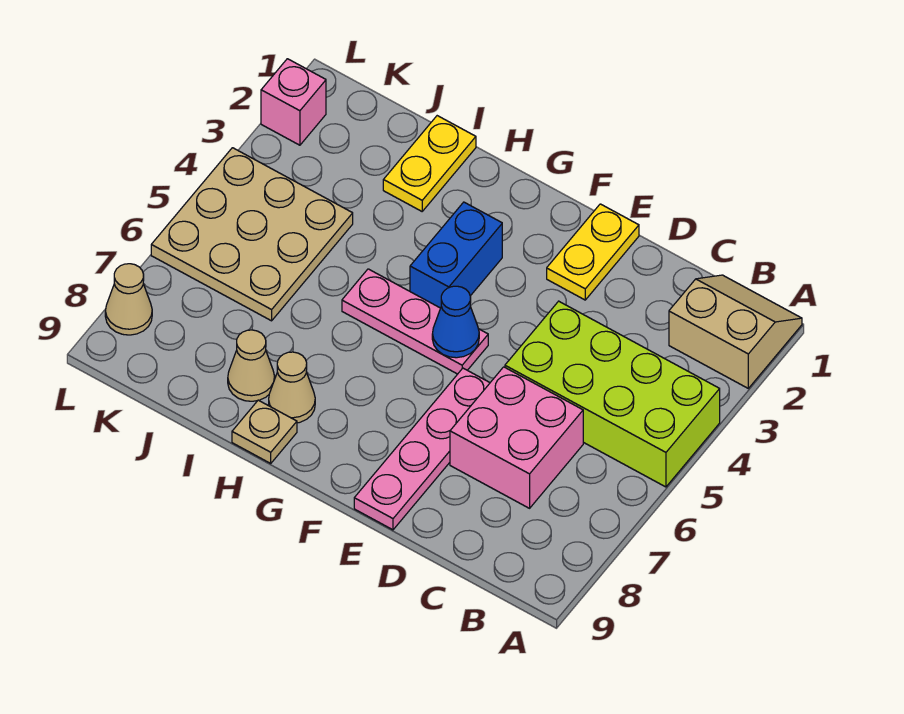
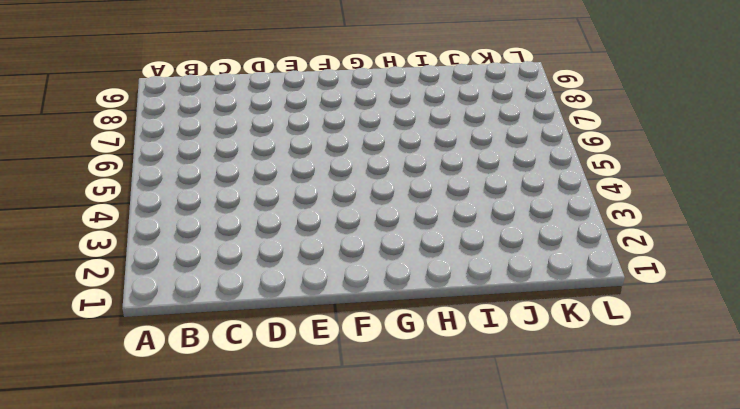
none -> tan slope A1:B2 level 1 top 2
none -> lime brick A4:D5 level 1
none -> pink brick C6:D7 level 1

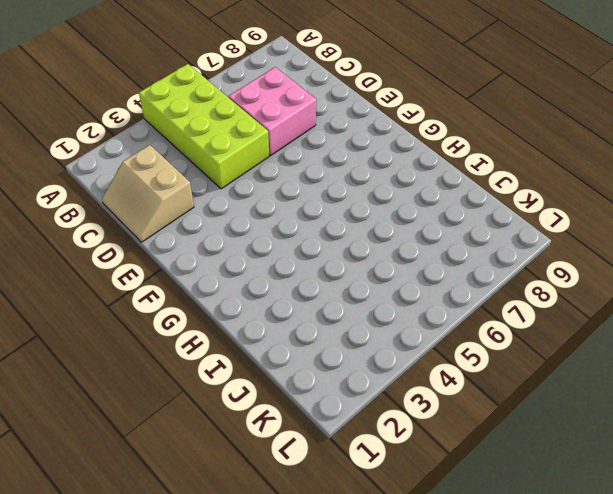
tan slope C1:D2 level 1 top 2 -> tan slope A1:B2 level 1 top 2
none -> yellow plate E1:E2 level 1
none -> pink plate E6:E9 level 1
none -> pink plate F5:H5 level 1

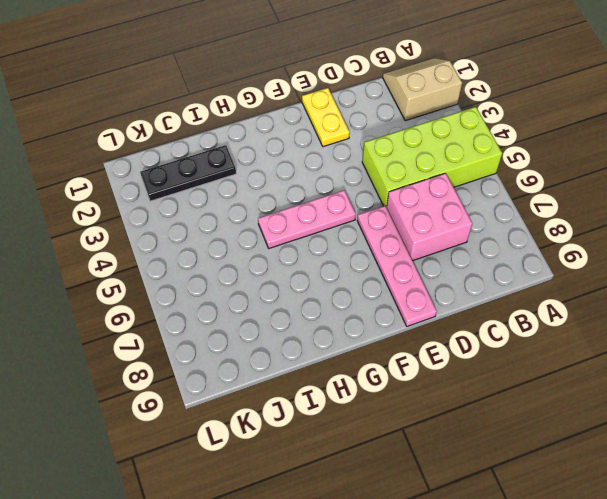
black plate I2:K2 level 1 -> yellow plate I1:I2 level 1
none -> blue brick G3:G4 level 1
none -> tan cone H8 level 1
none -> tan plate H9 level 1

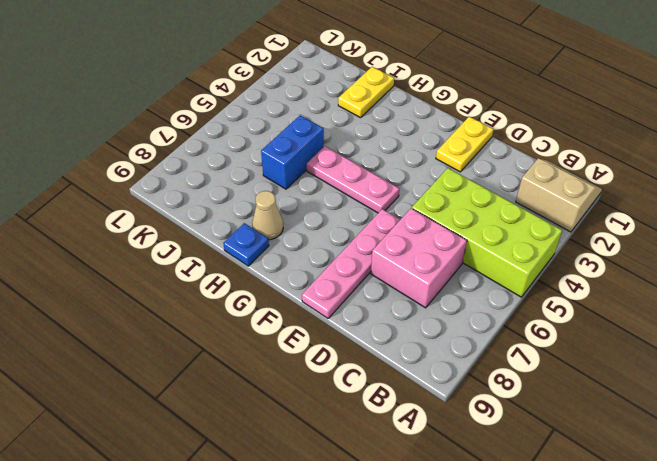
blue plate H9 level 1 -> tan plate H9 level 1
blue brick I5:I6 level 1 -> blue brick G3:G4 level 1
none -> tan cone I8 level 1
none -> tan plate J4:L6 level 1
none -> pink brick L2 level 1

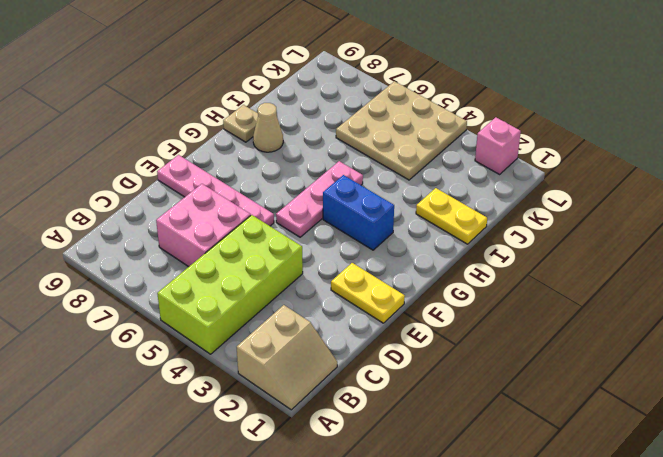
none -> tan cone I8 level 1
none -> tan cone L8 level 1
none -> blue cone F5 level 2

